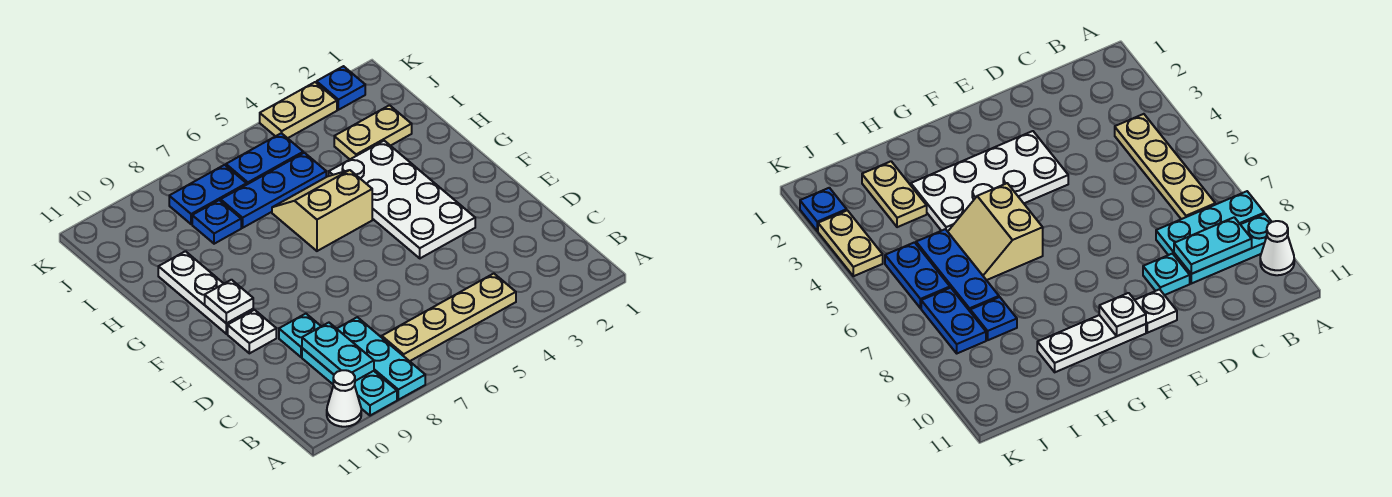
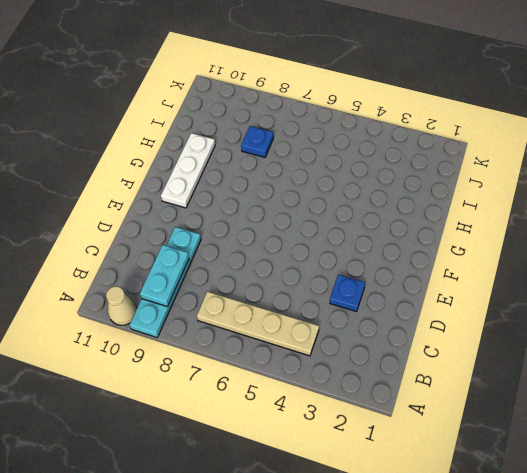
tan cone A10 level 1 -> white cone A10 level 1
blue plate D3 level 1 -> blue plate K2 level 1
none -> cyan plate A8:C8 level 1
none -> white plate E3:H4 level 1
none -> white plate E10 level 1

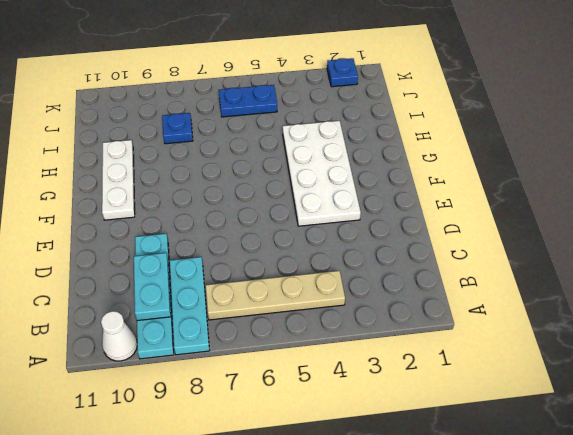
none -> white plate E10 level 1
none -> tan slope G5:H6 level 1 top G
none -> tan plate I2:I3 level 1

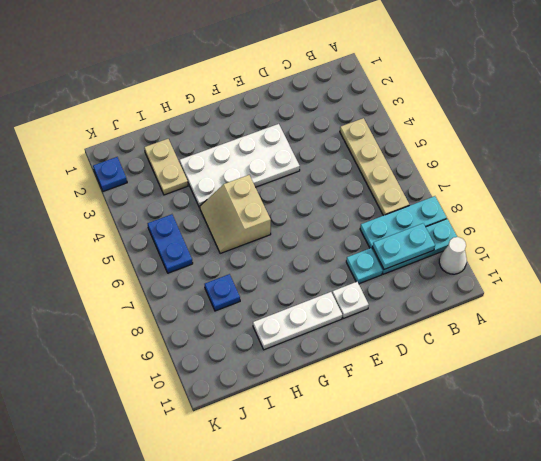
none -> blue plate I5:I7 level 1
none -> blue plate J7:J8 level 1
none -> tan plate K3:K4 level 1

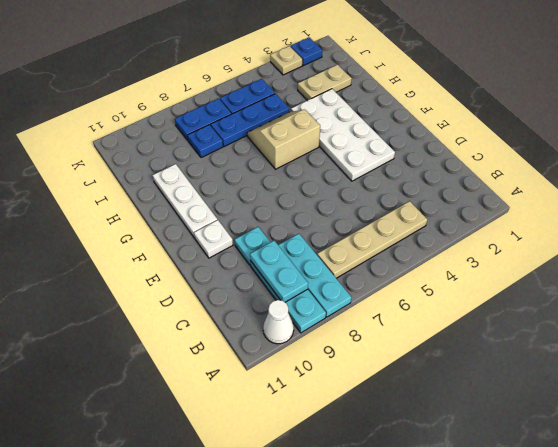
tan plate K3 level 1 -> tan plate K3:K4 level 1
none -> white plate F10 level 2

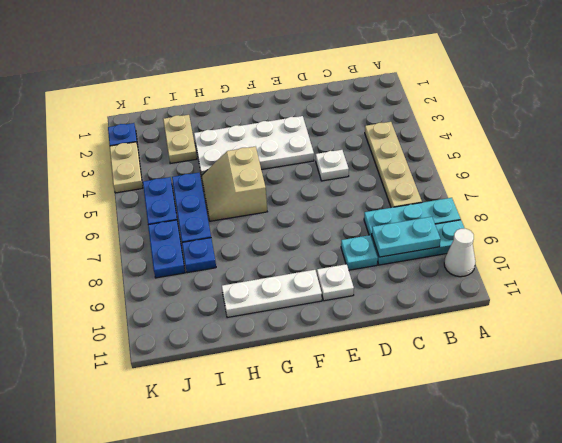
white plate D5 level 1 -> white plate F10 level 2

